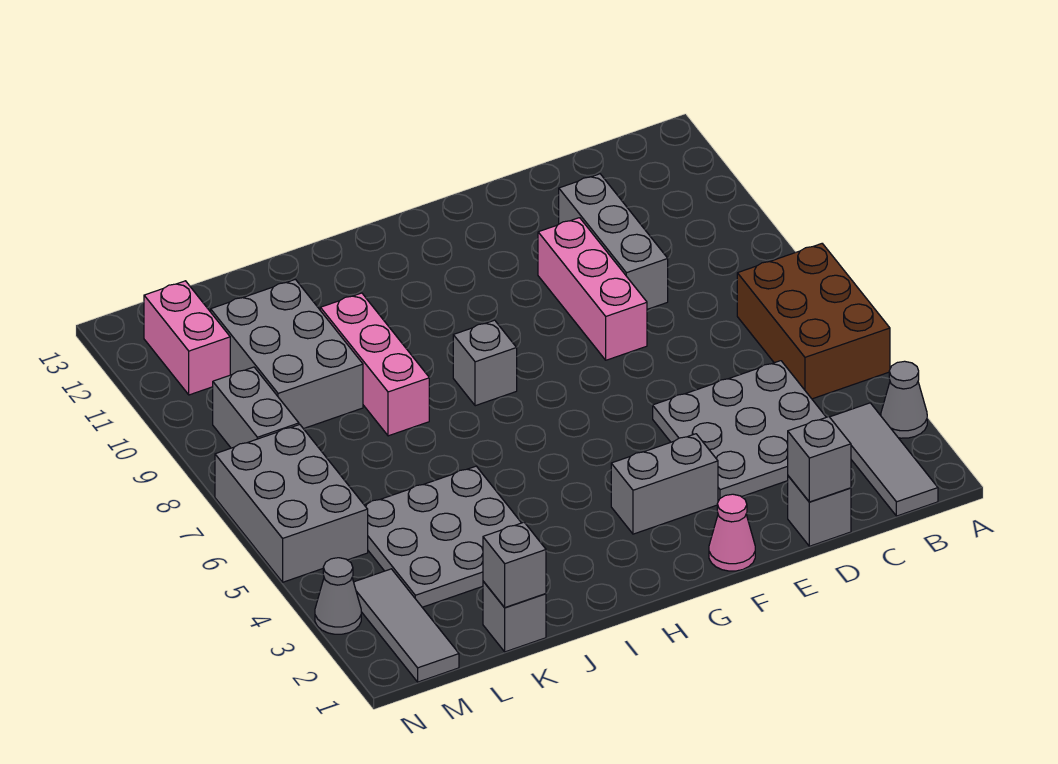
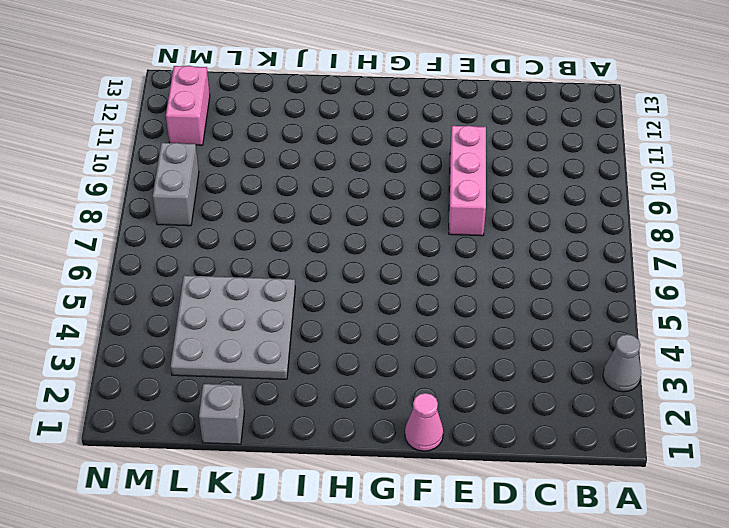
none -> brown brick A5:B7 level 1
none -> grey tile B1:B3 level 1
none -> grey plate C3:E5 level 1

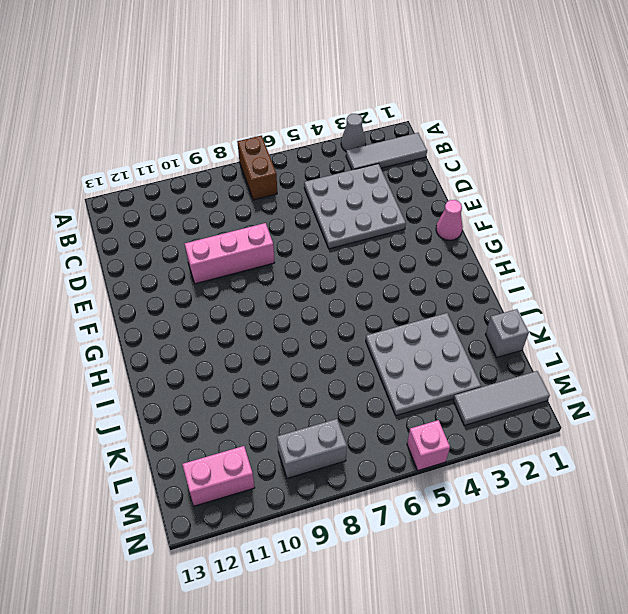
brown brick A7:B7 level 1 -> brown brick A5:B7 level 1
pink brick N5 level 1 -> grey brick M5:N7 level 1
none -> grey brick D1 level 1
none -> grey brick D9:D11 level 1
none -> grey brick F3:G3 level 1

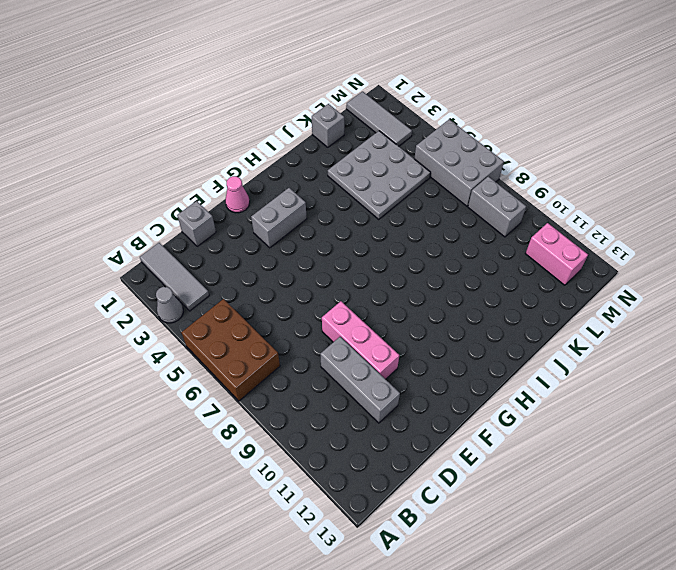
none -> grey plate C3:E5 level 1
none -> grey brick H8 level 1
none -> pink brick J8:J10 level 1

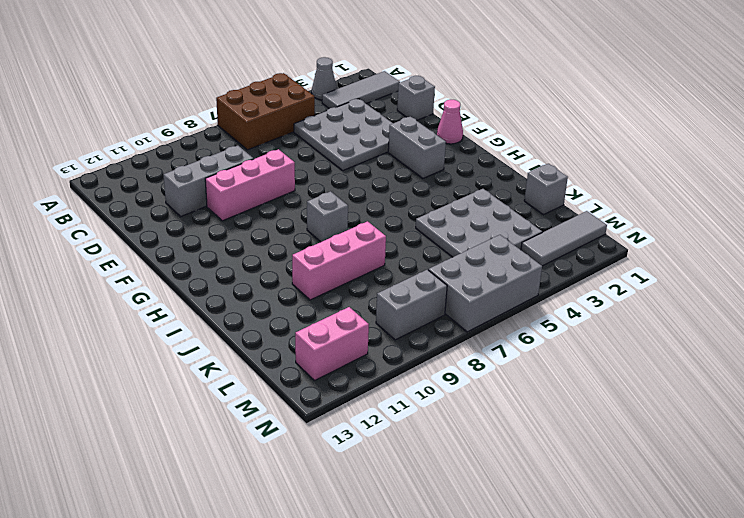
none -> grey brick K9:L11 level 1
none -> grey cone N3 level 1
none -> grey brick D1 level 2

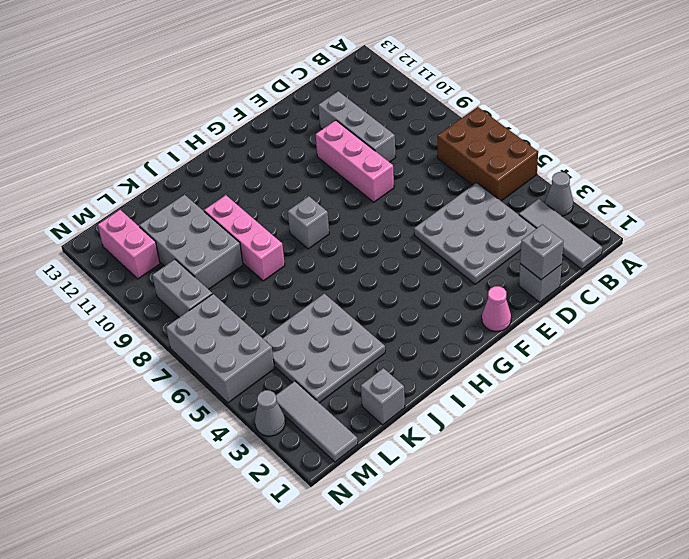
none -> grey brick F3:G3 level 1
none -> grey brick K1 level 2

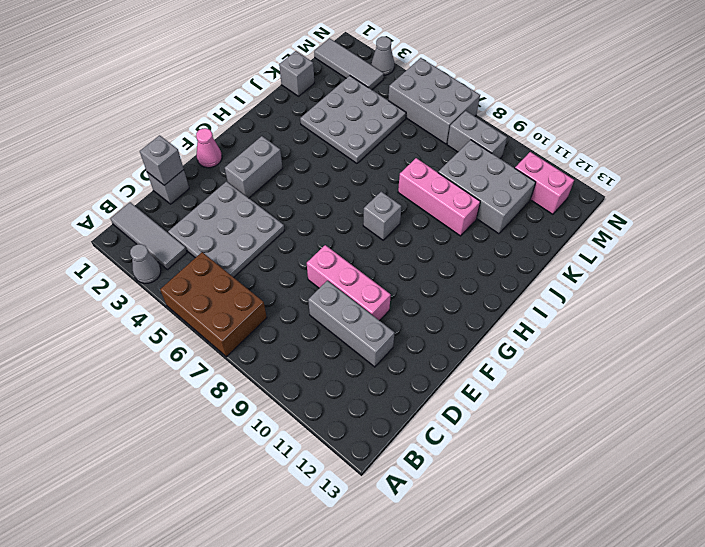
none -> grey brick K1 level 2

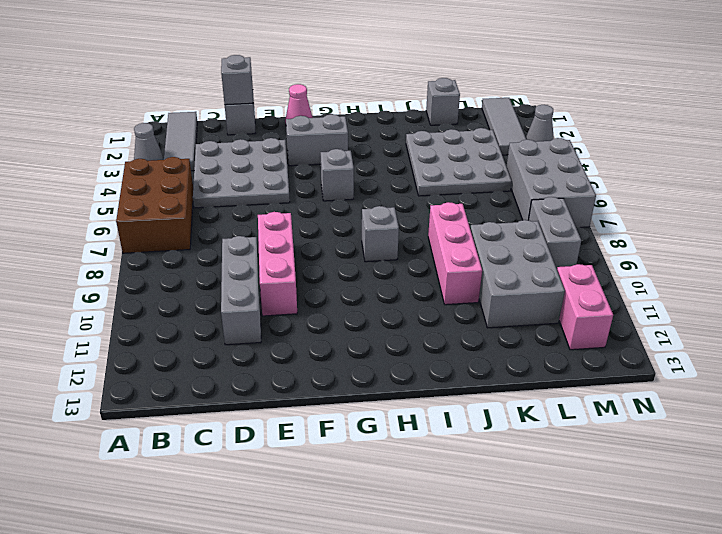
grey brick G5 level 1 -> grey brick K1 level 2

